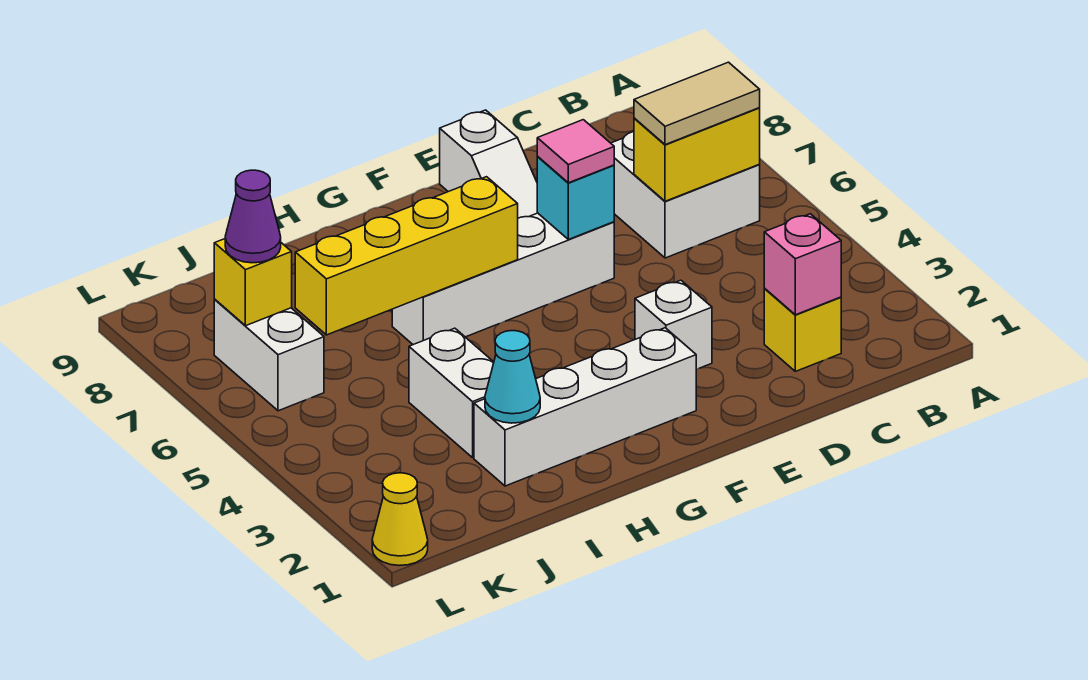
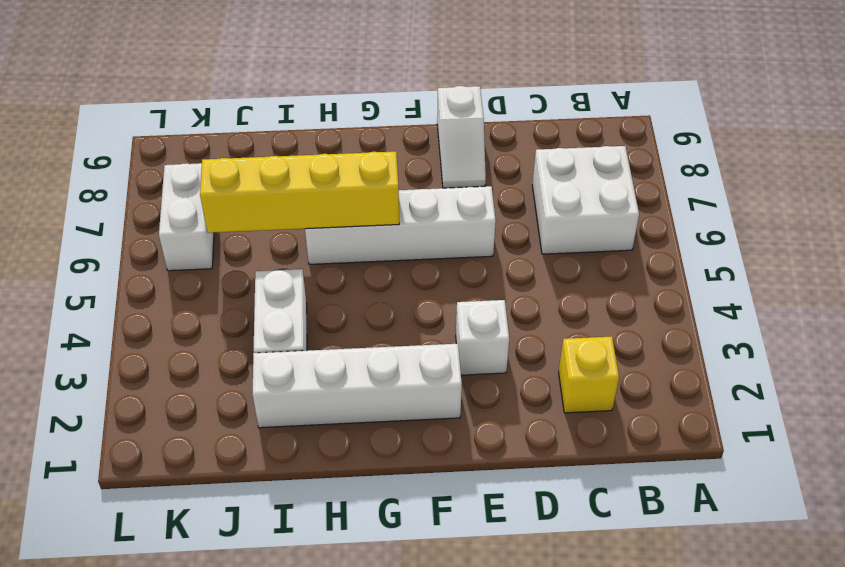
none -> yellow cone L1 level 1
none -> yellow brick B6:C6 level 2
none -> pink brick C2 level 2

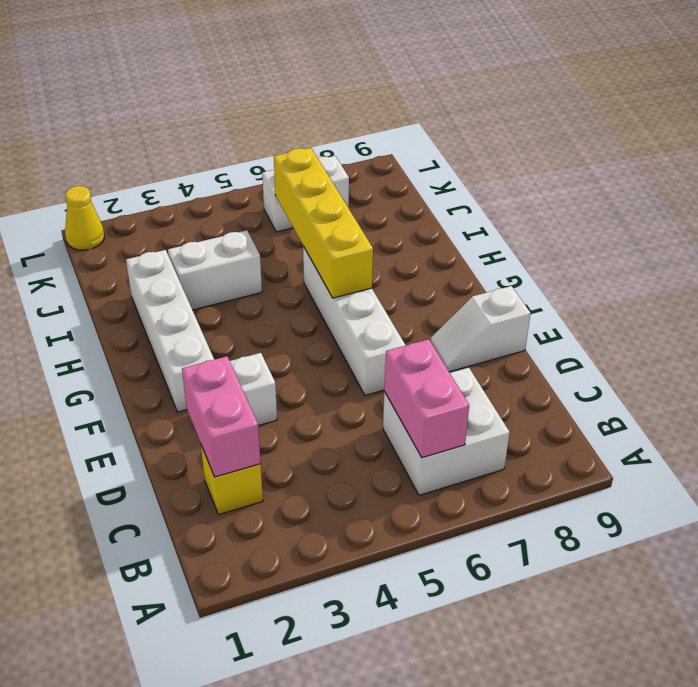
pink brick B6:C6 level 2 -> yellow brick B6:C6 level 2
pink brick C2:D2 level 2 -> pink brick C2 level 2
none -> cyan brick E6 level 2
none -> cyan cone I2 level 2
none -> yellow brick K7 level 2

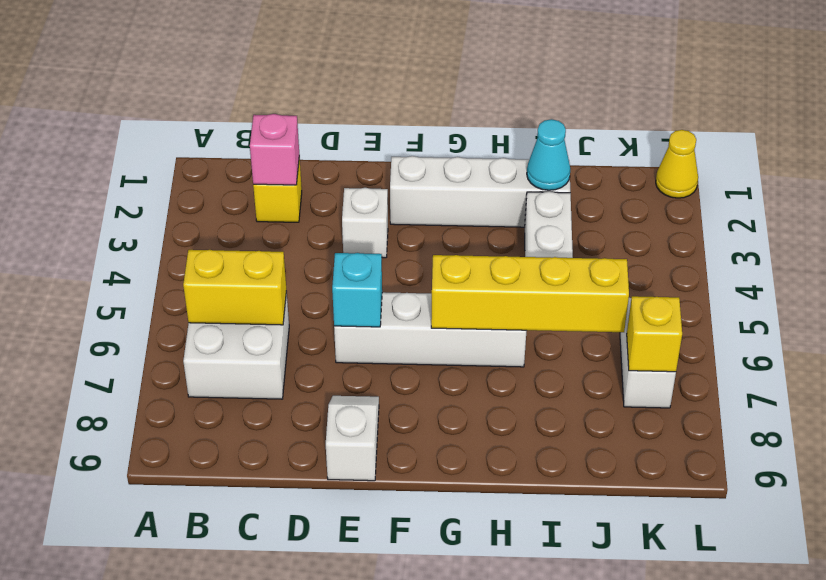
none -> tan tile B6:C6 level 3
none -> pink tile E6 level 3
none -> purple cone K7 level 3

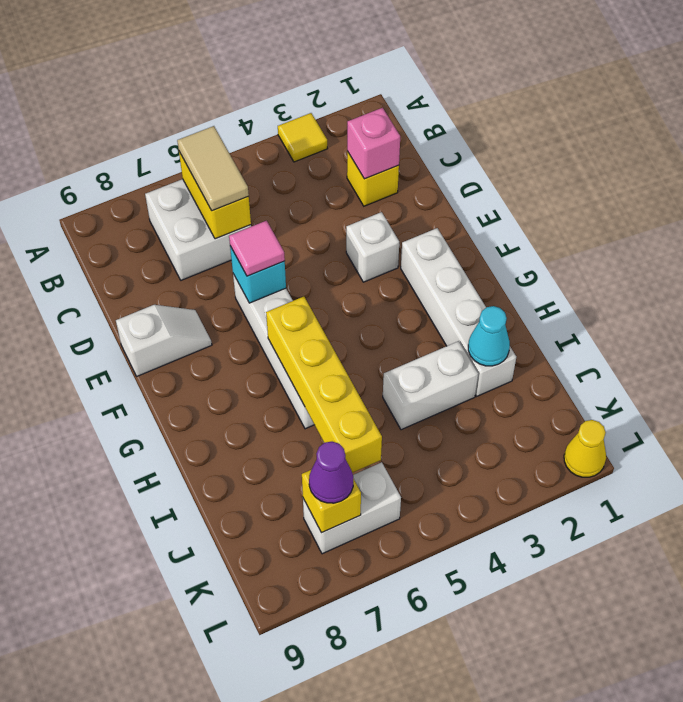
yellow tile A3 level 1 -> none

